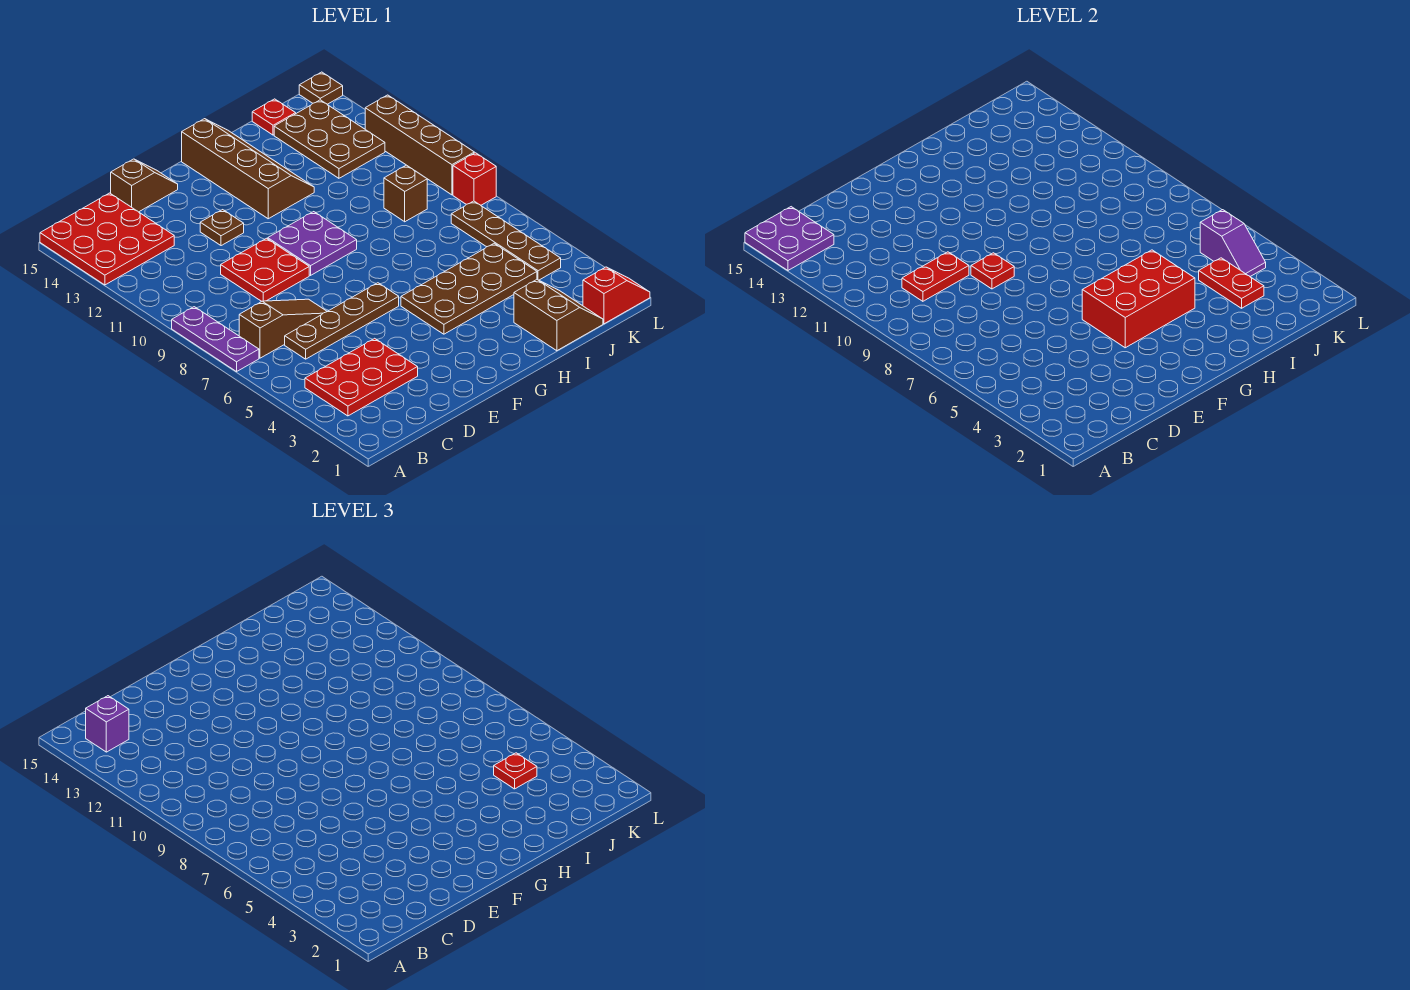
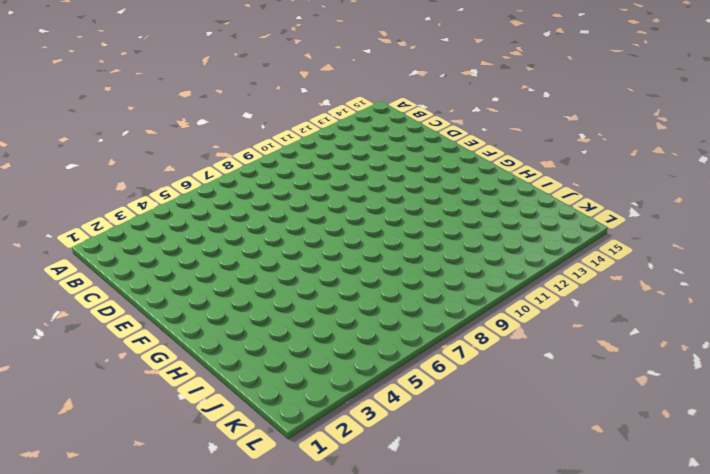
none -> purple plate A7:A9 level 1
none -> red plate A13:C15 level 1
none -> red plate B3:D4 level 1

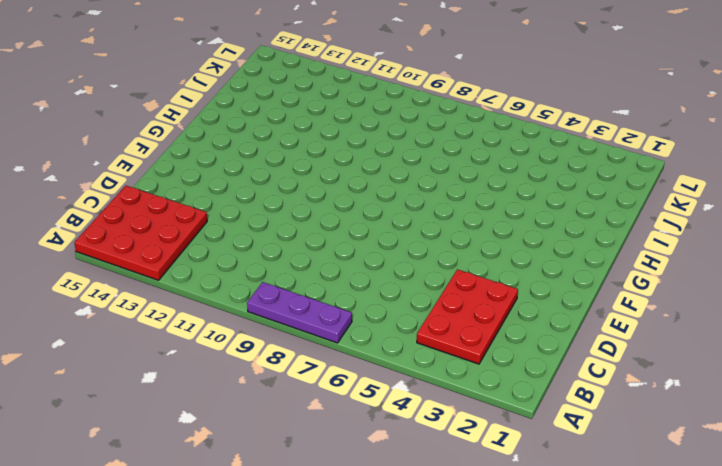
none -> brown slope B7:D7 level 1 top B
none -> brown plate C6:F6 level 1
none -> red plate D9:E10 level 1

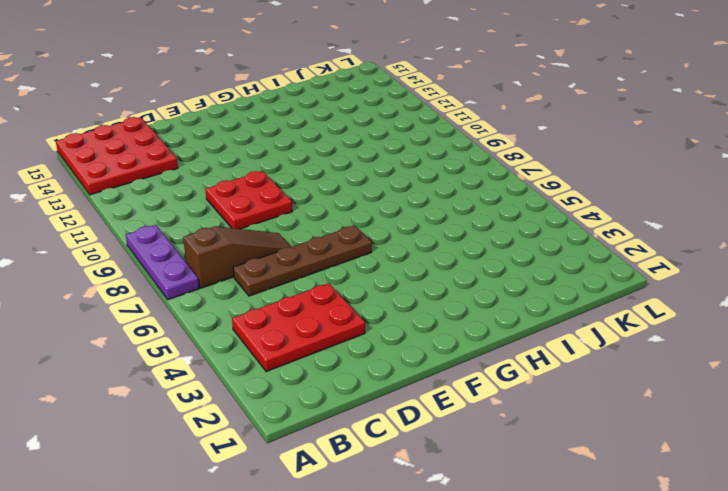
none -> brown slope D15:E15 level 1 top D
none -> brown plate E12 level 1
none -> purple plate F9:G10 level 1

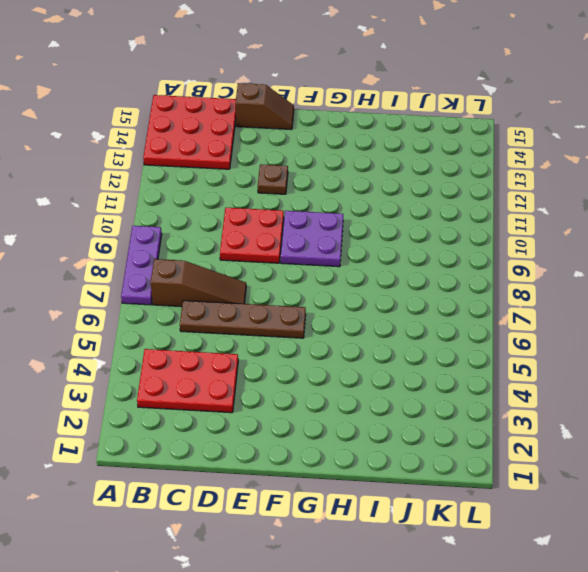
none -> brown plate G4:J5 level 1
none -> brown slope G12:H15 level 1 top G
none -> brown slope I1:J2 level 1 top I

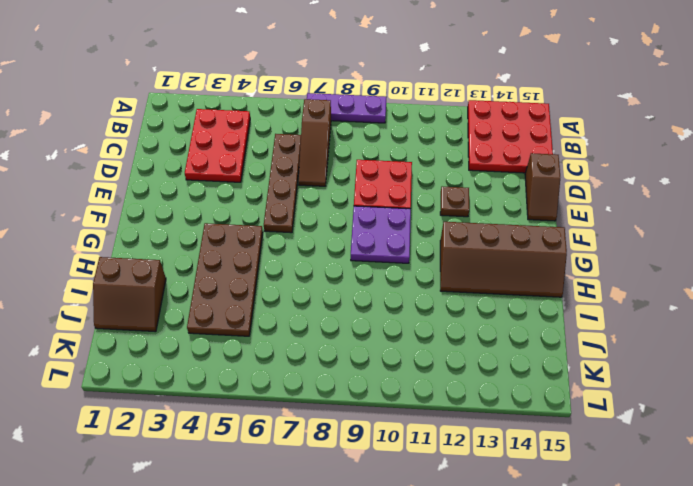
none -> brown brick J9 level 1
none -> brown plate J12:K14 level 1
none -> red plate J15 level 1

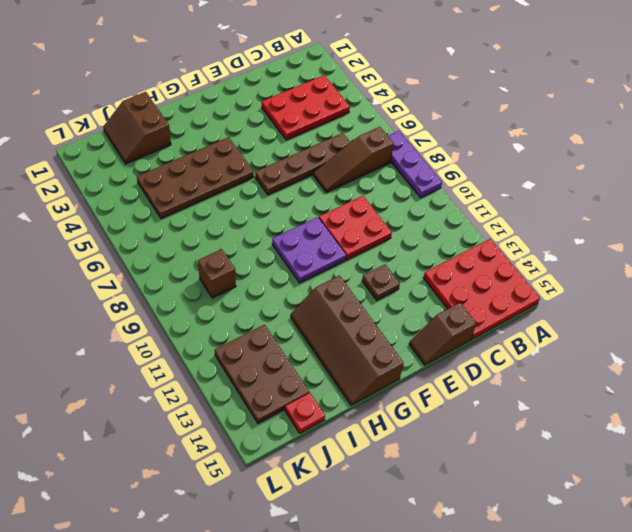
none -> red slope K1:L1 level 1 top K
none -> brown plate K4:K7 level 1
none -> red brick L8 level 1

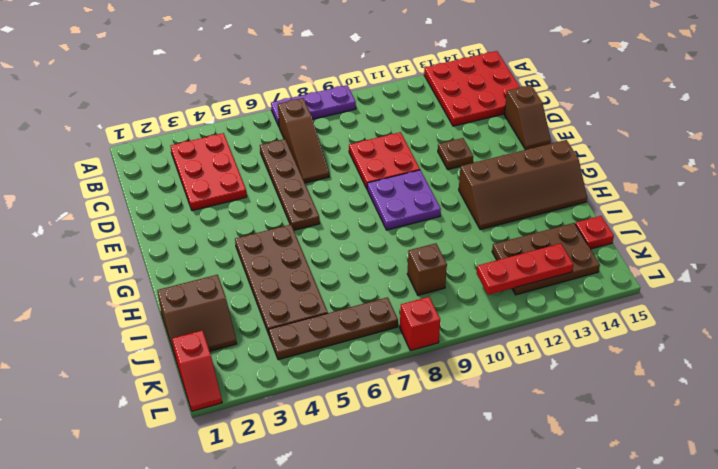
red plate K11:K13 level 2 -> none
none -> brown brick L9:L12 level 1
none -> brown plate L15 level 1
none -> purple plate A14:B15 level 2

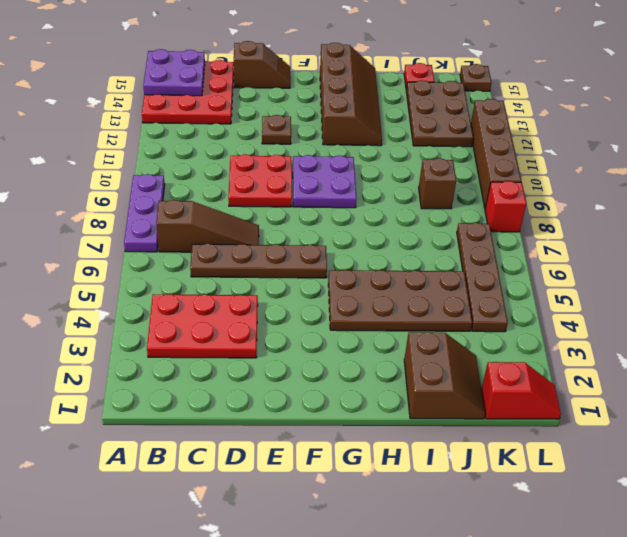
none -> red plate C10:D10 level 2
none -> red plate E9 level 2
none -> red brick F4:H5 level 2

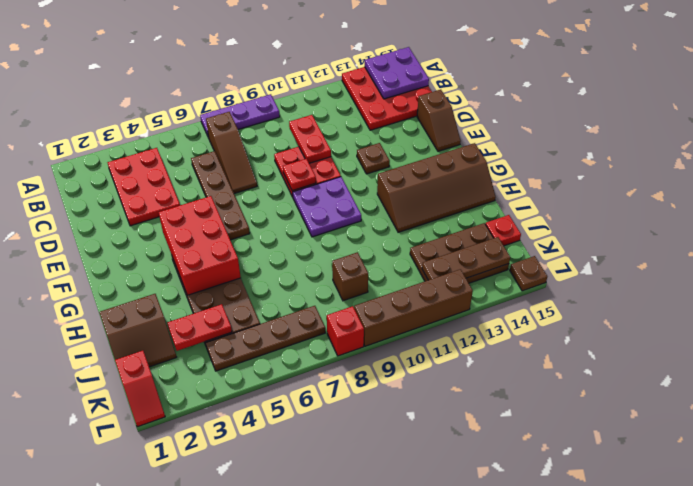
brown plate K12:K14 level 2 -> none
none -> purple slope K4:K5 level 2 top 5
none -> purple brick B14 level 3
none -> red plate J4 level 3

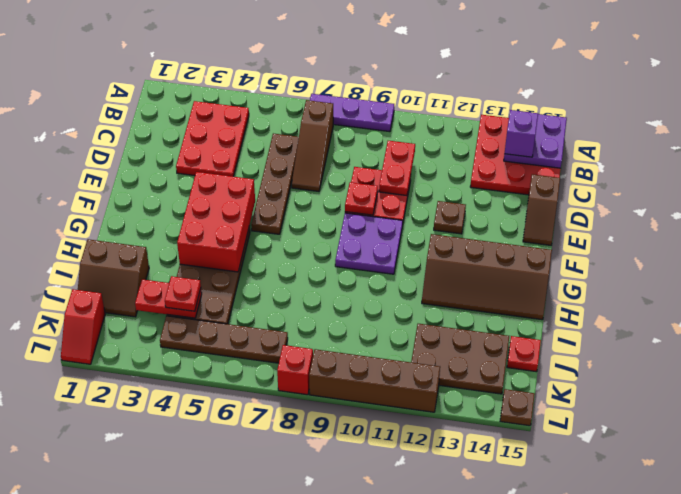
none -> brown brick J9 level 1
none -> purple slope K4:K5 level 2 top 5

